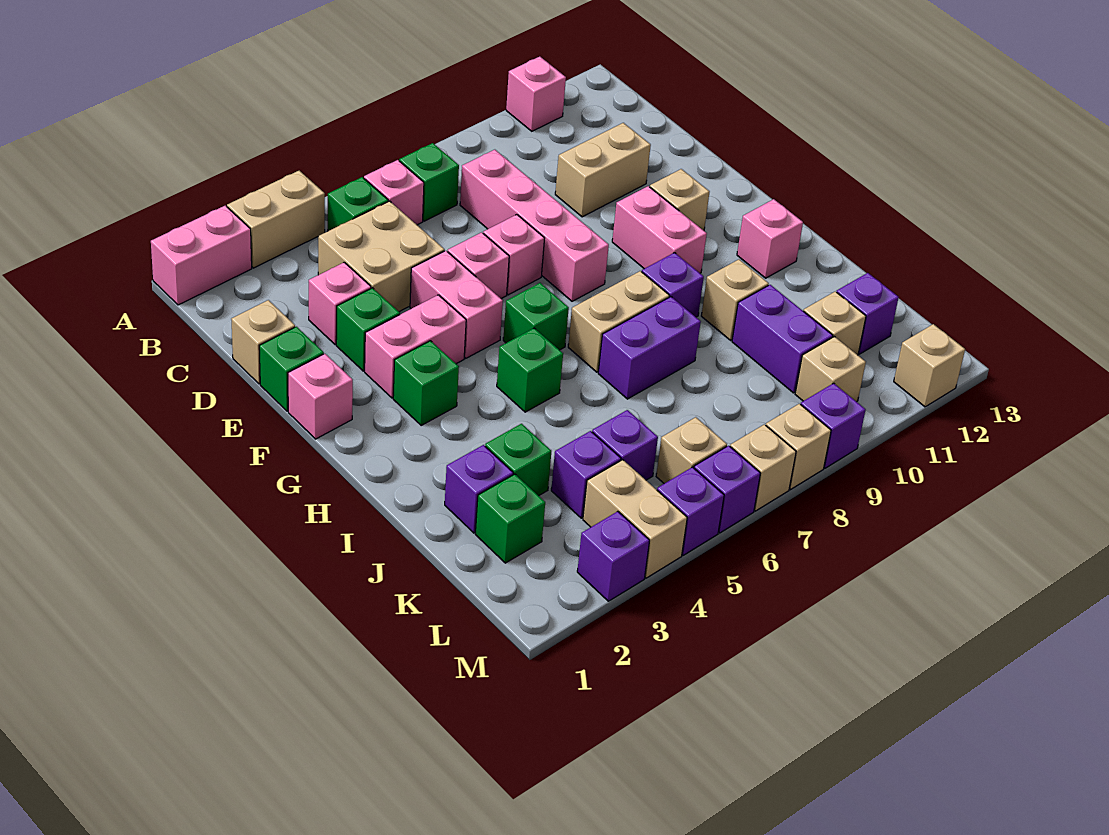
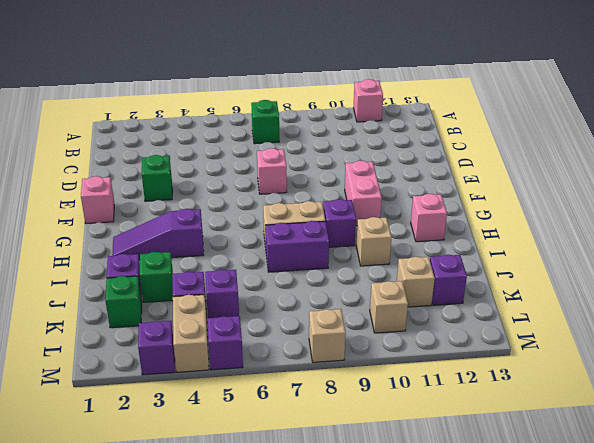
purple slope H2:H4 level 1 top 4 -> none
none -> pink brick A1:A2 level 1
none -> tan brick A3:A4 level 1
none -> green brick B5 level 1
none -> pink brick B6 level 1

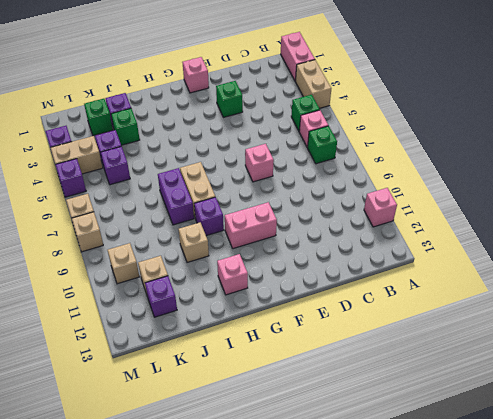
none -> tan brick C4:D5 level 1
none -> pink brick C8:F8 level 1
none -> tan brick D1 level 1
none -> pink brick D3 level 1

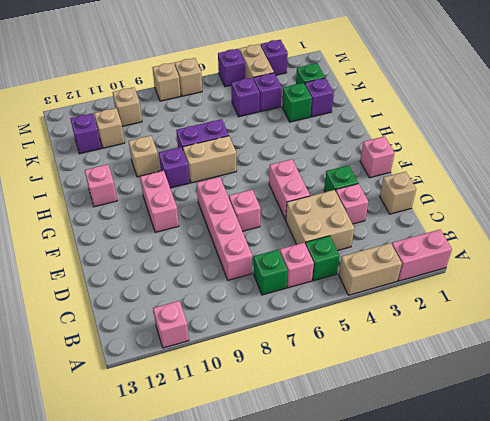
none -> tan brick D10:D11 level 1
none -> green brick E1 level 1
none -> pink brick E6 level 1
none -> pink brick F3:F4 level 1

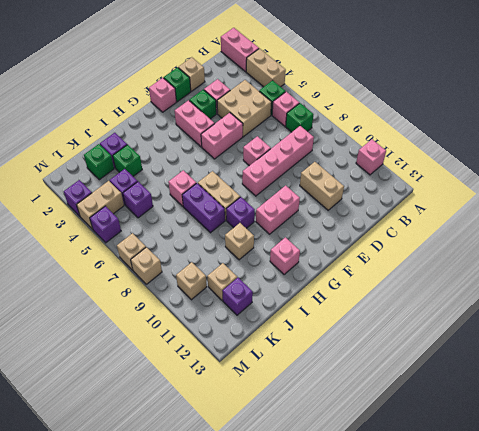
pink brick I6 level 1 -> pink brick E6 level 1
none -> tan brick F11 level 1
none -> green brick G3 level 1
none -> green brick G6 level 1
none -> green brick H5 level 1

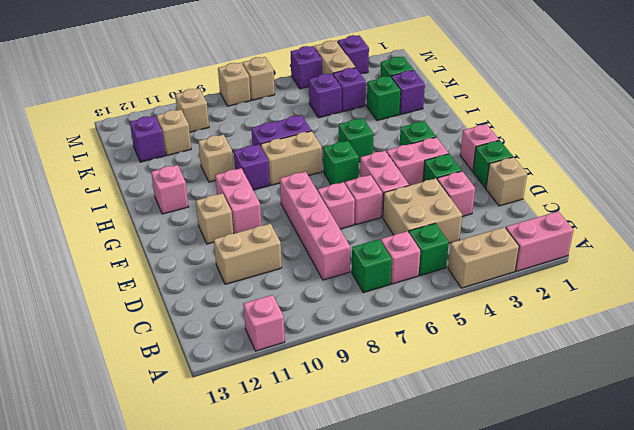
none -> purple brick J10:K10 level 1
none -> tan brick L6 level 1
none -> purple brick M6 level 1
none -> purple brick M9 level 1

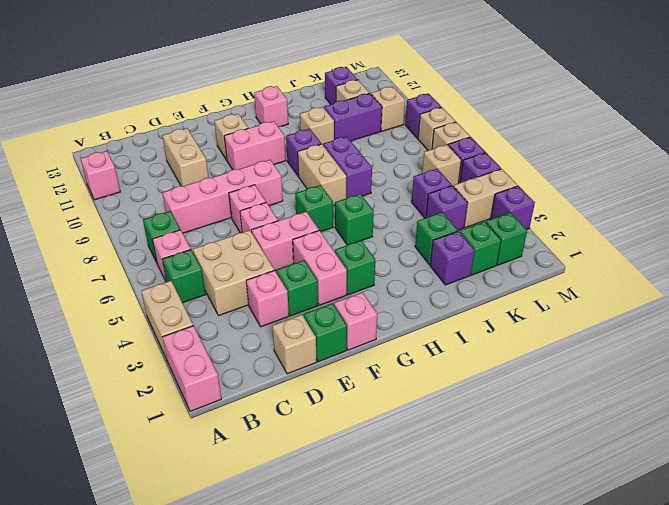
green brick L2 level 1 -> none
none -> tan brick M12 level 1

